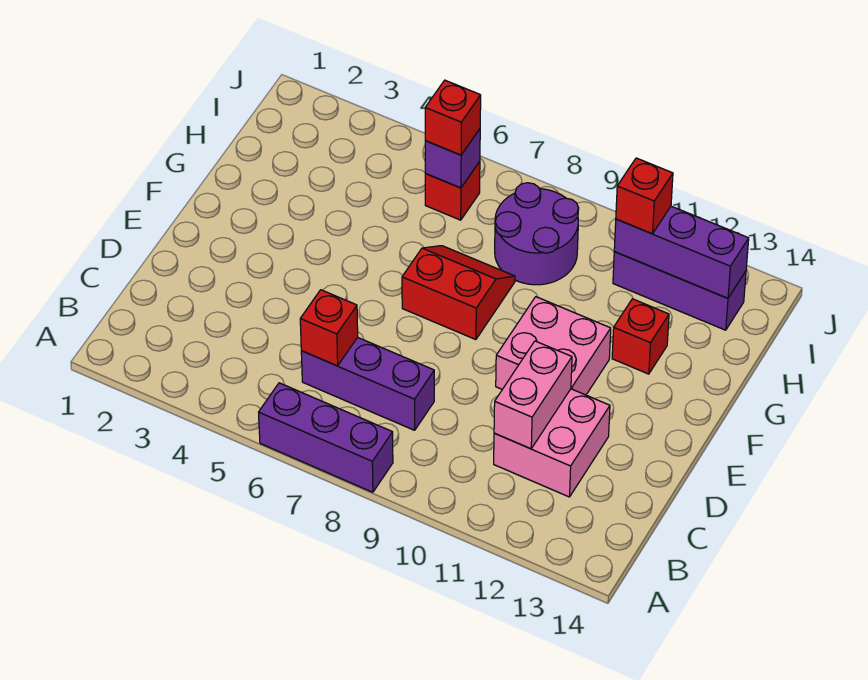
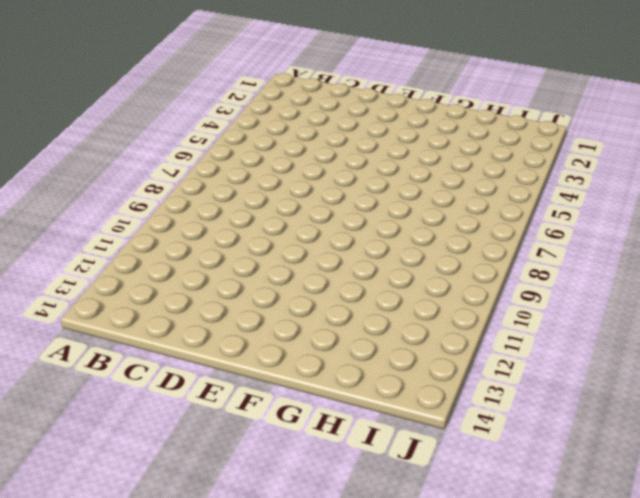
none -> purple brick A6:A8 level 1
none -> purple brick C6:C8 level 1
none -> pink brick C11:D12 level 1

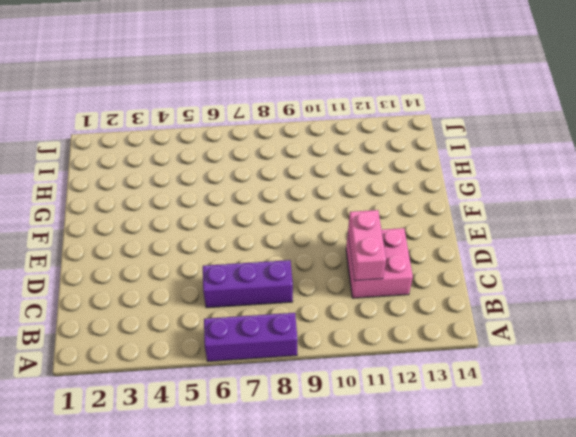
none -> pink brick E10:F11 level 1
none -> red slope F7:G8 level 1 top F
none -> red brick G12 level 1

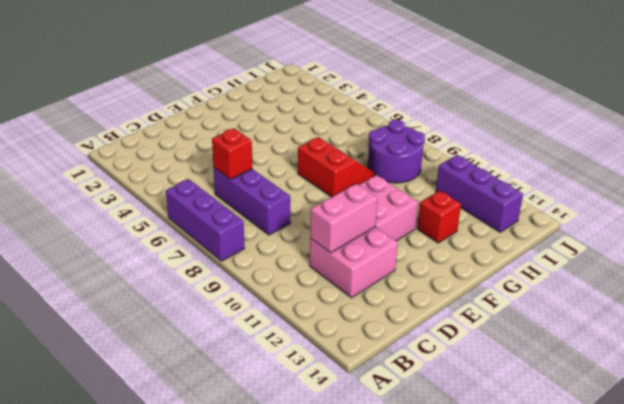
none -> red brick I6 level 1
none -> purple brick I6 level 2
none -> purple brick I11:I13 level 2

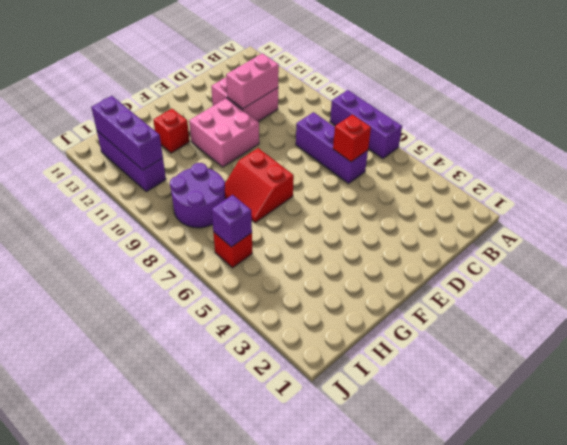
none -> red brick I6 level 3
none -> red brick I11 level 3

